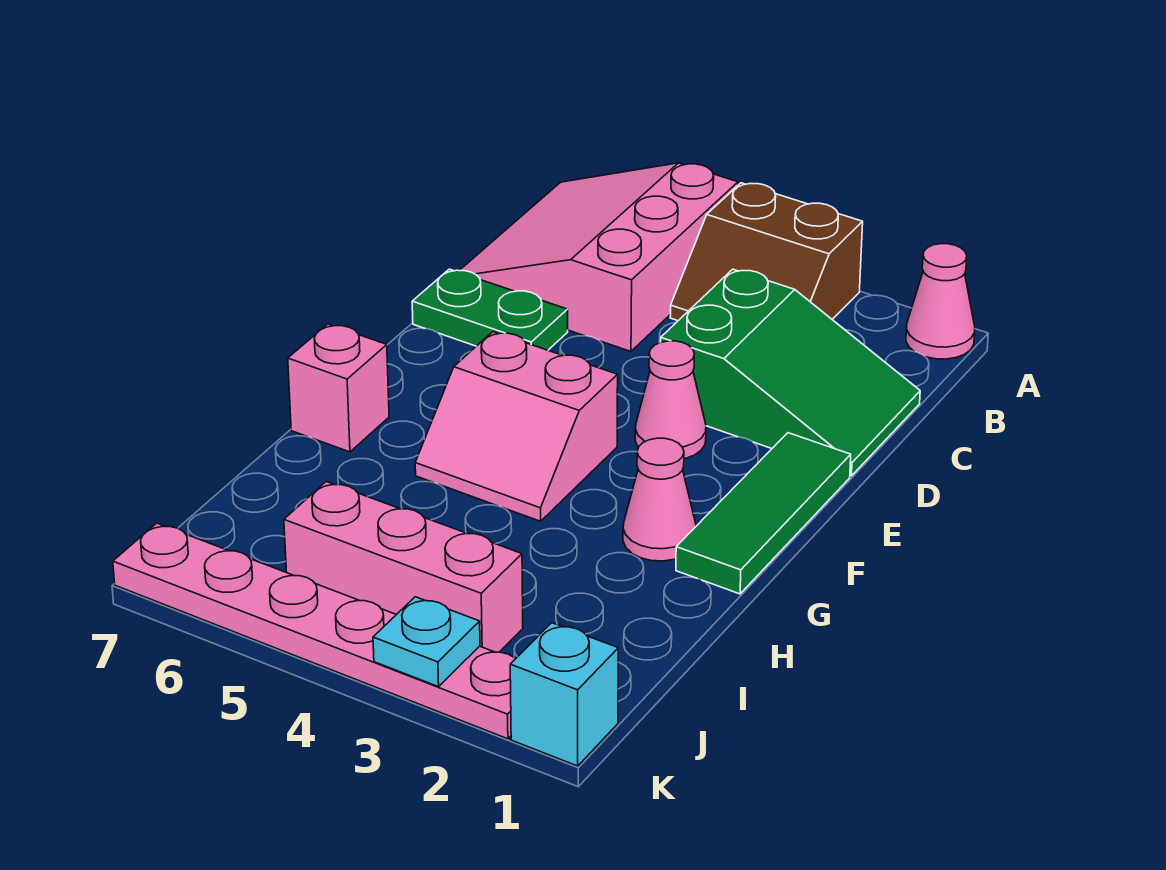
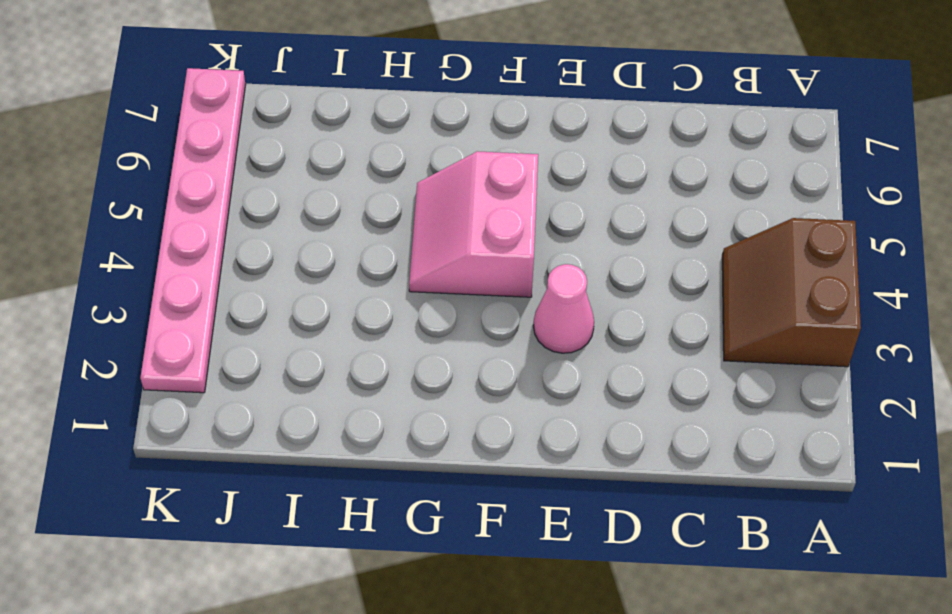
none -> pink cone A1 level 1
none -> pink slope A5:C7 level 1 top 5
none -> green slope C1:D3 level 1 top 3

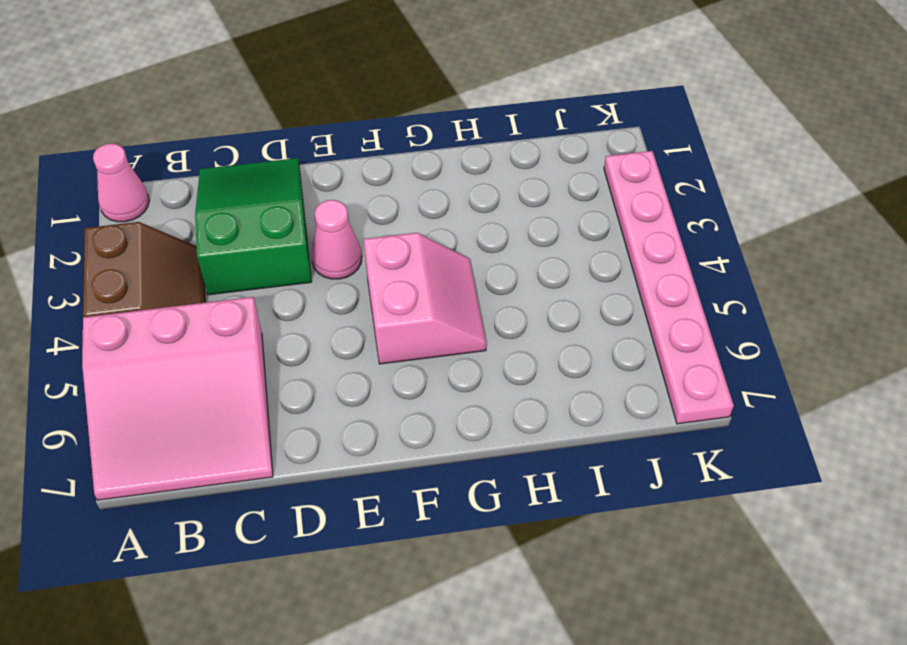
none -> green plate D6:D7 level 1
none -> green tile E1:G1 level 1
none -> pink cone G2 level 1

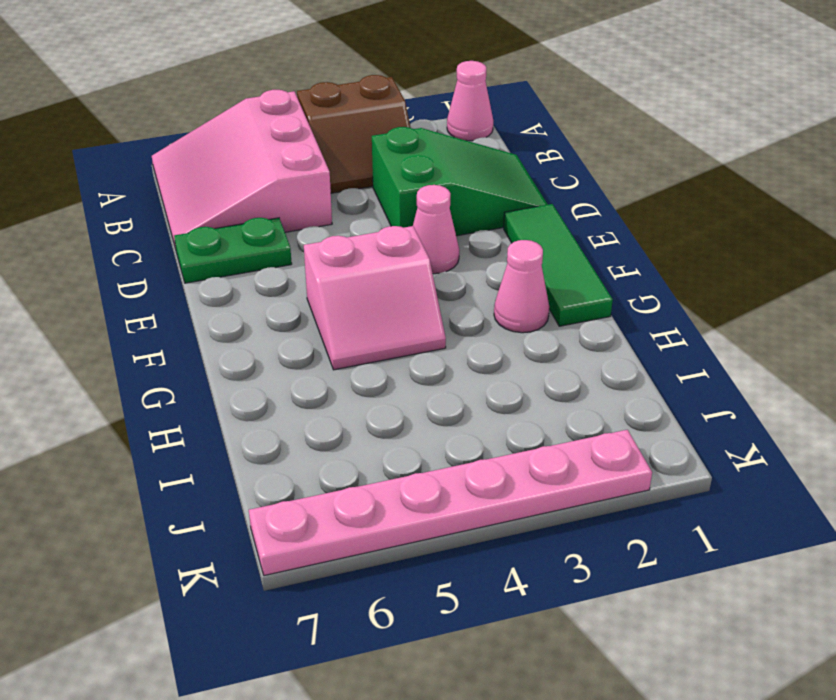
none -> pink brick G7 level 1
none -> pink brick J3:J5 level 1
none -> cyan brick K1 level 1

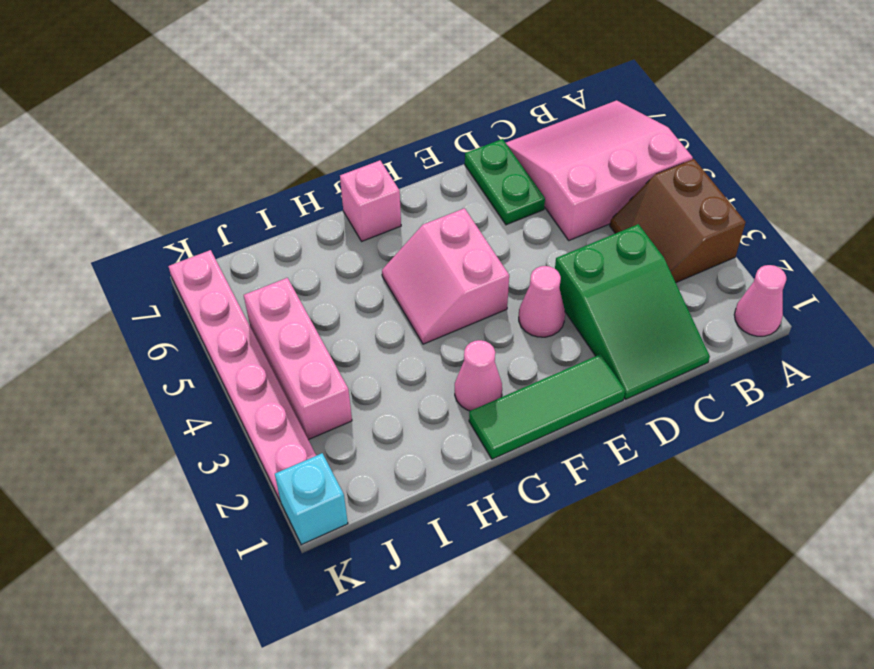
none -> cyan plate K3 level 2

